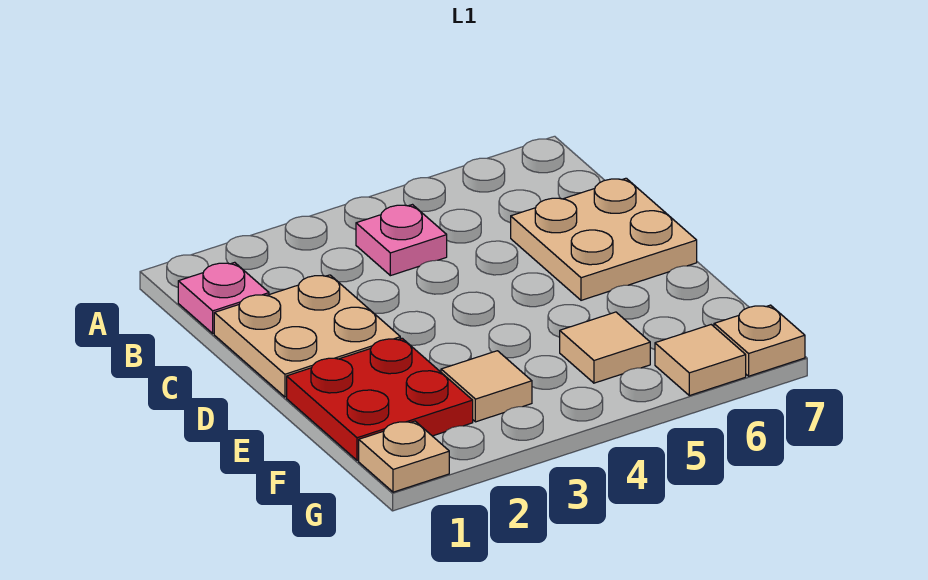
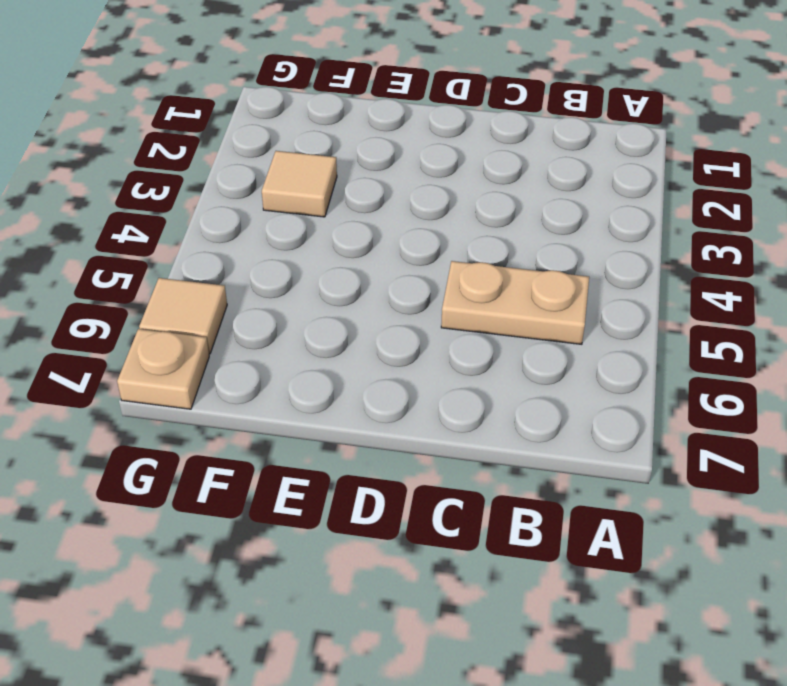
tan plate B5:C5 level 1 -> none
none -> pink plate B1 level 1
none -> pink plate B4 level 1

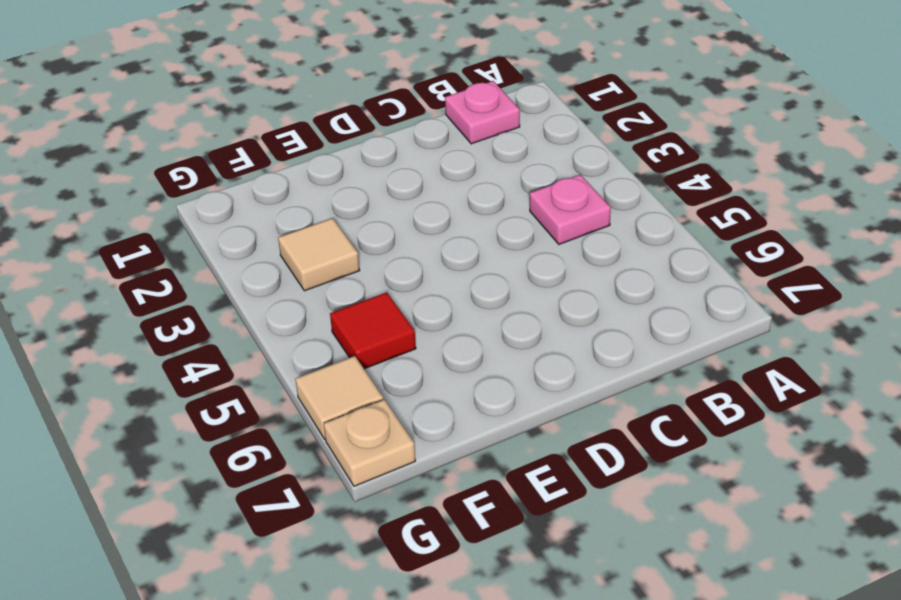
red tile F5 level 1 -> tan tile F5 level 1
none -> tan plate C1:D2 level 1
none -> tan plate C6:D7 level 1

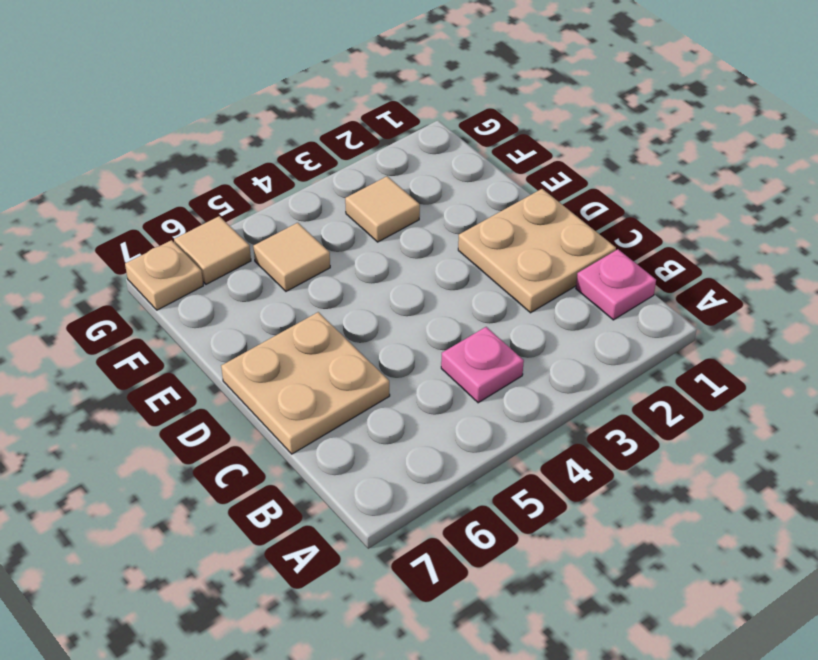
none -> red plate E1:F2 level 1
none -> tan plate G1 level 1

